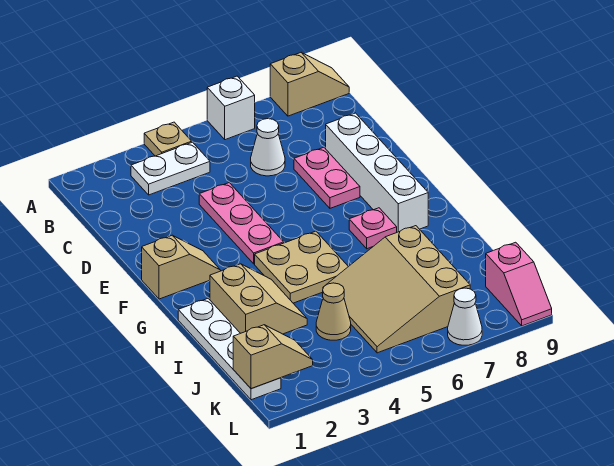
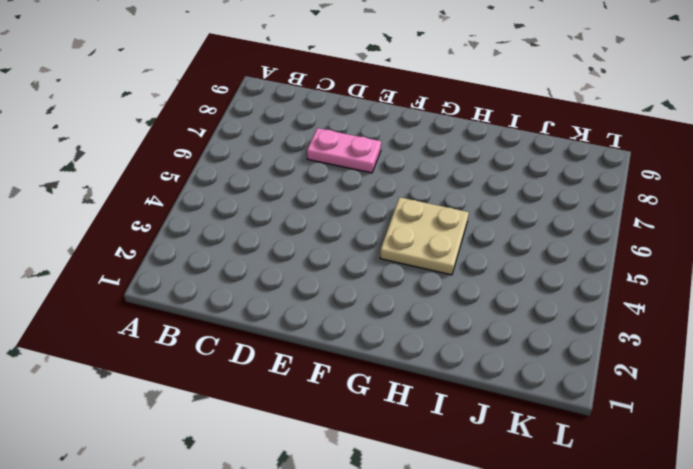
none -> tan plate A4 level 1
none -> white brick A6 level 1
none -> tan slope A8:A9 level 1 top 8

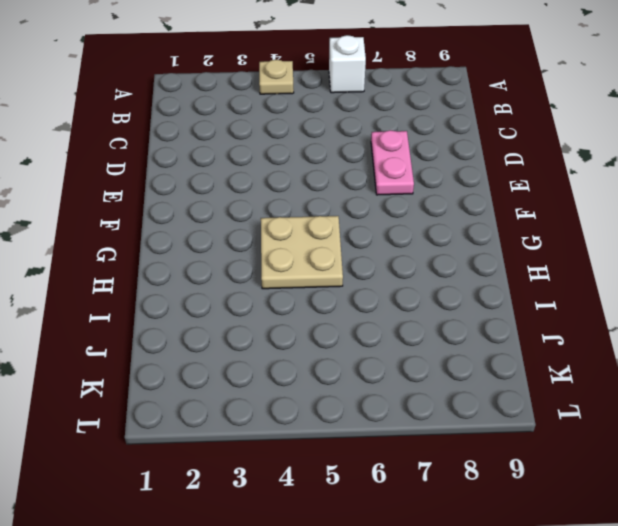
none -> tan slope A8:A9 level 1 top 8
none -> white plate B3:B4 level 1
none -> white cone C6 level 1

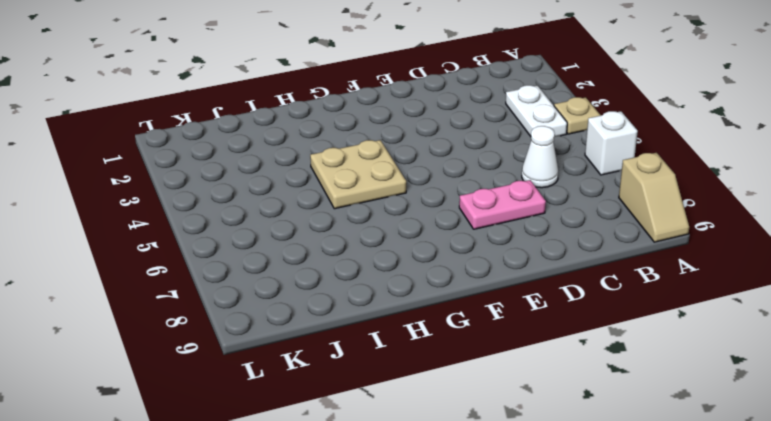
none -> pink plate D4:F4 level 1
none -> white brick D8:G8 level 1
none -> tan slope F1:F2 level 1 top 1

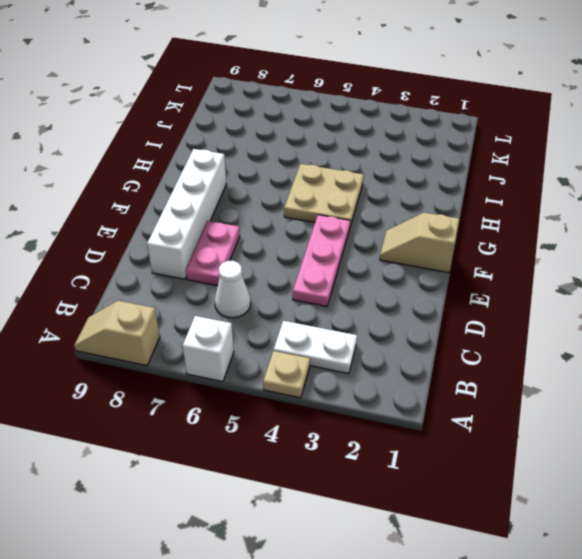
none -> pink plate G7 level 1
none -> white plate H1:K1 level 1
none -> tan slope H2:I3 level 1 top 2

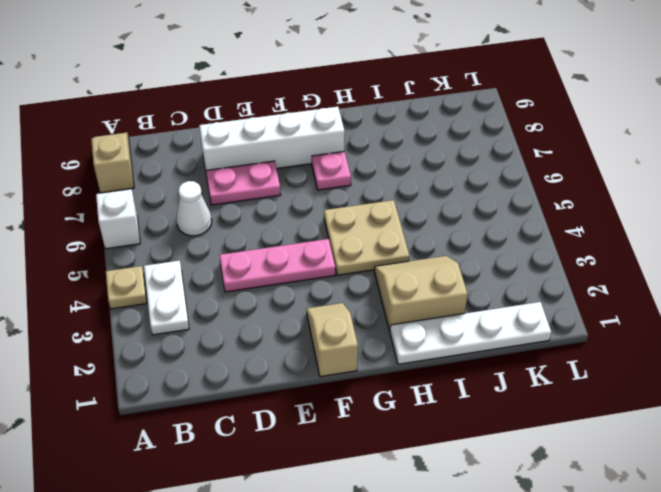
none -> tan slope I5:K7 level 1 top 7
none -> tan cone J4 level 1
none -> pink slope K9:L9 level 1 top K

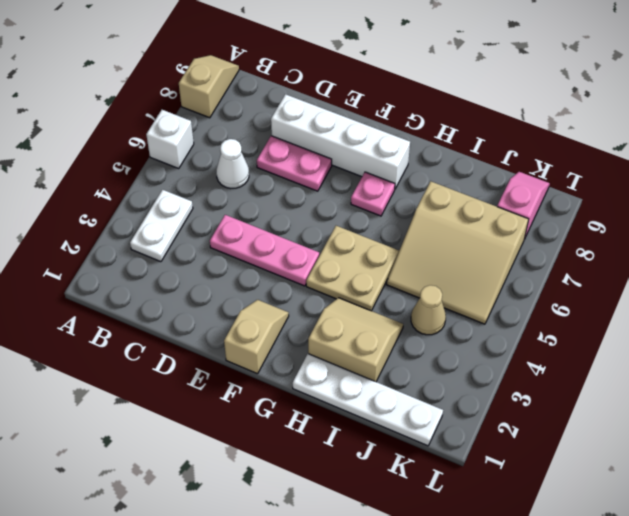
pink slope K8:K9 level 1 top 8 -> pink slope K9:L9 level 1 top K
none -> tan plate A4 level 1
none -> white cone L7 level 1
none -> tan slope K1:K2 level 2 top 1

